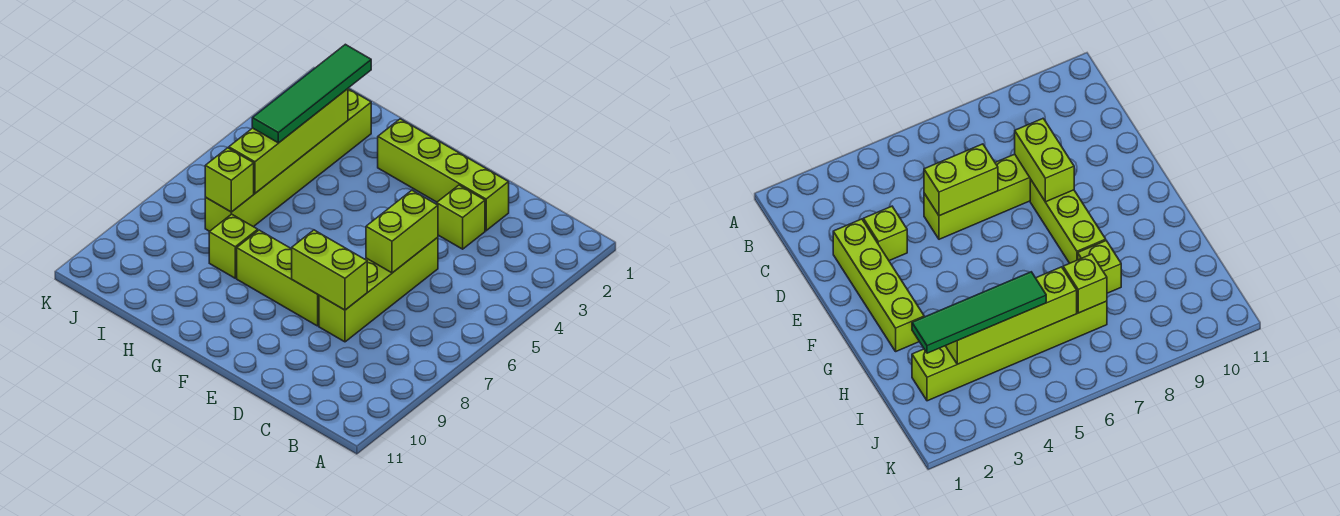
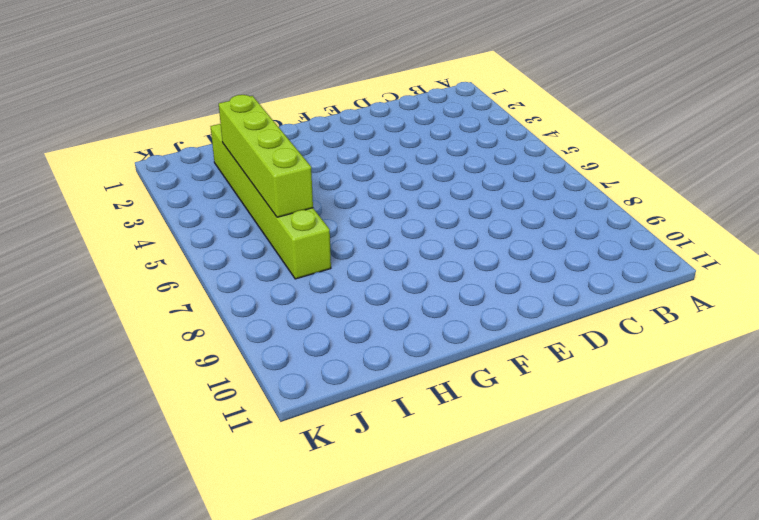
none -> lime brick D2:G2 level 1
none -> lime brick D3 level 1

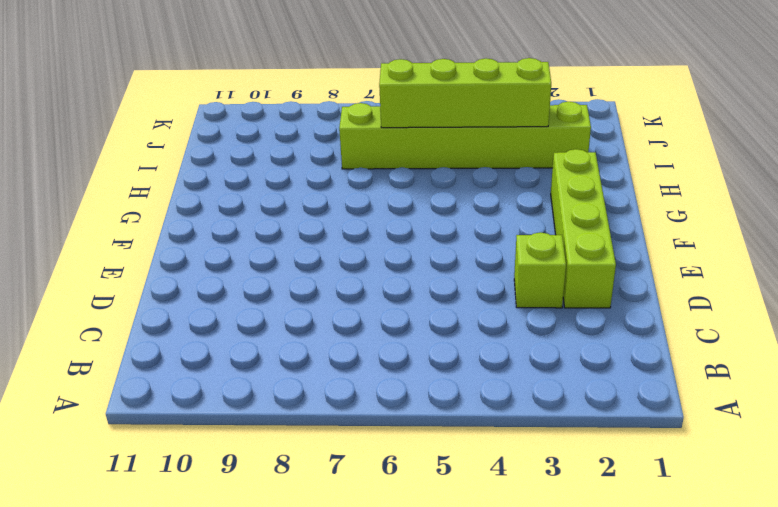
none -> lime brick D5:D8 level 1
none -> lime brick E8:G8 level 1

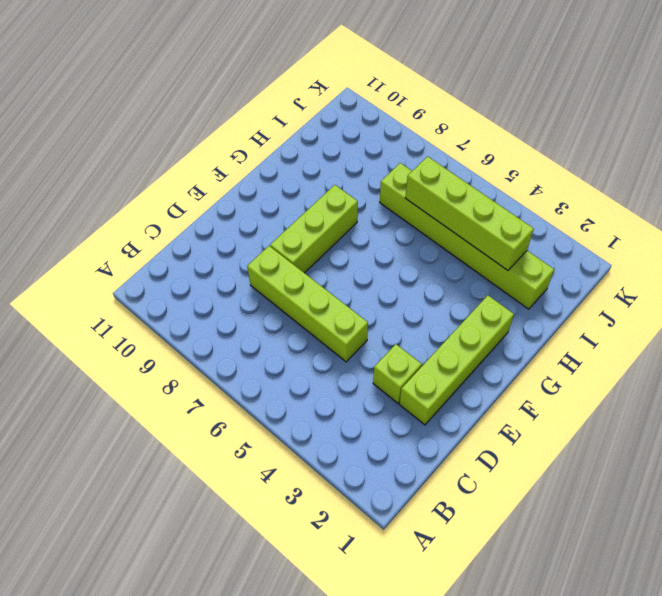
none -> lime brick H8 level 1
none -> lime brick D5:D6 level 2

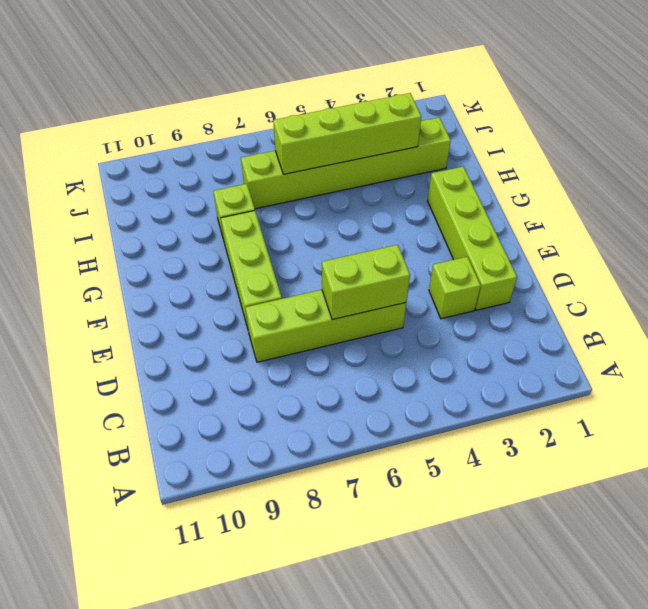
none -> lime brick D8:E8 level 2
none -> lime brick I7 level 2

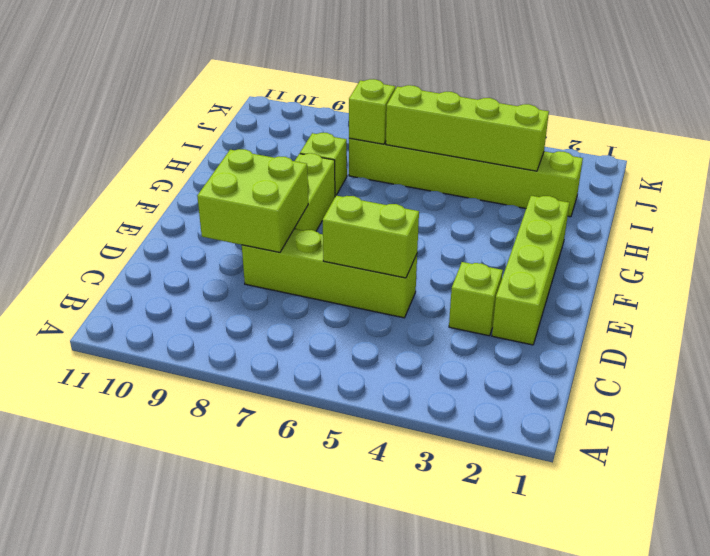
lime brick D8:E9 level 2 -> lime brick D8:E8 level 2
none -> green tile I2:I5 level 3

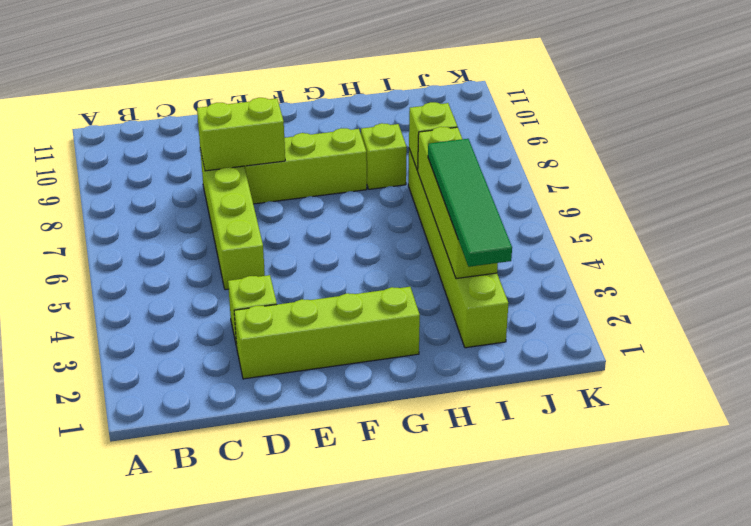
none -> lime brick D5:D6 level 2

